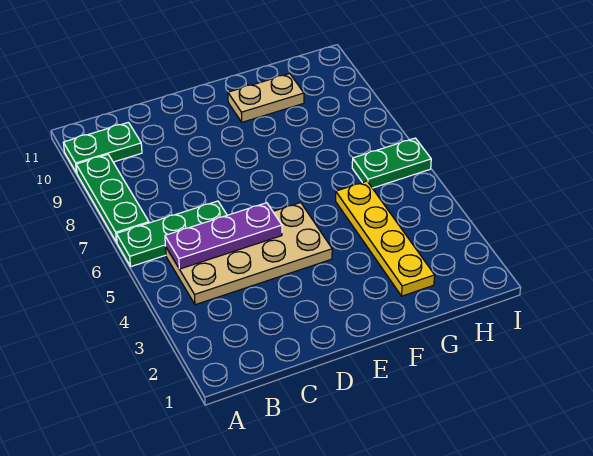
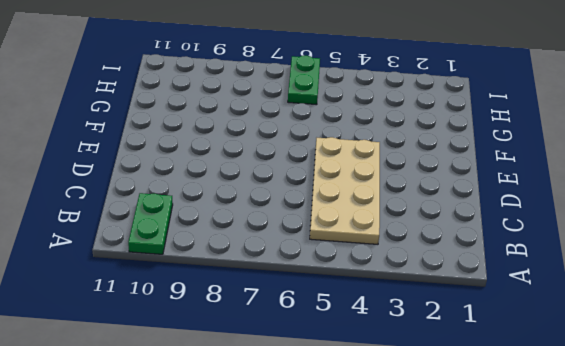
none -> green plate A6:C6 level 1
none -> green plate A7:A9 level 1

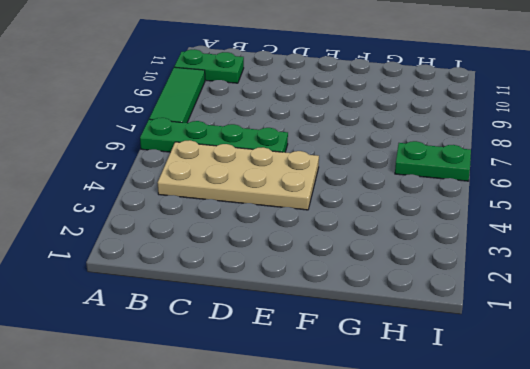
green plate A6:D6 level 1 -> green plate A6:C6 level 1
green tile A7:A9 level 1 -> green plate A7:A9 level 1
none -> tan plate F10:G10 level 1
none -> yellow plate G2:G5 level 1

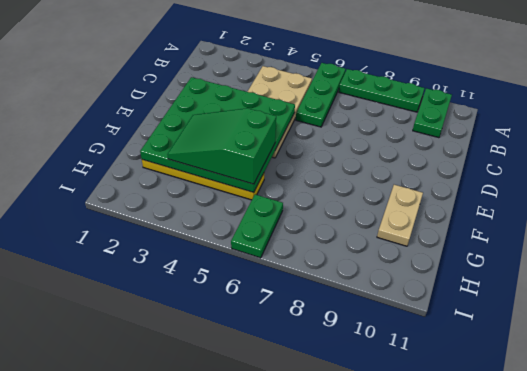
green plate D2:G5 level 2 -> purple plate B5:D5 level 2
green slope F3:G5 level 3 top 5 -> none

